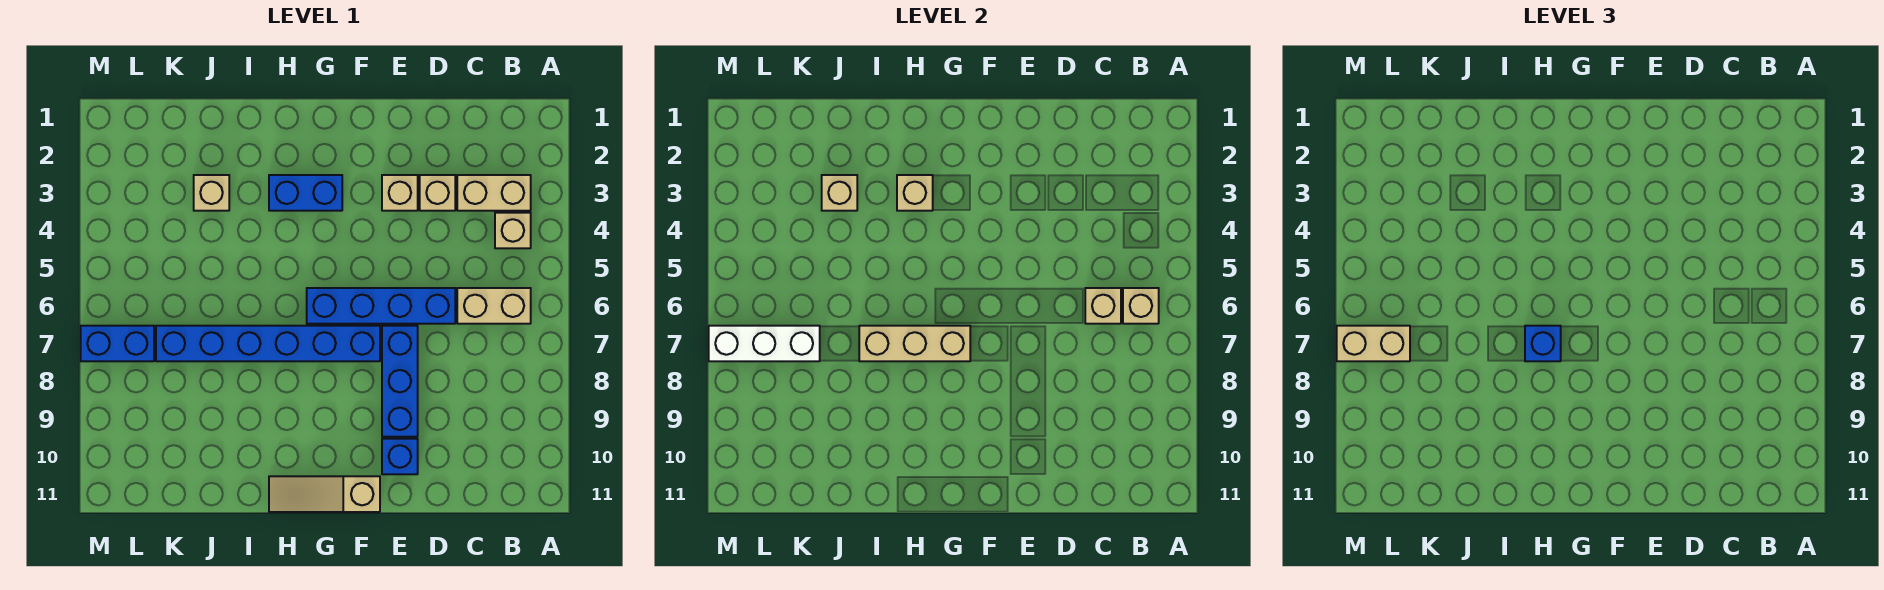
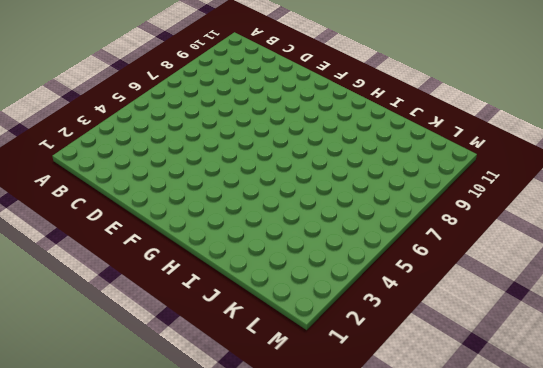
none -> tan brick B3:C3 level 1
none -> tan brick B4 level 1
none -> tan brick B6:C6 level 1

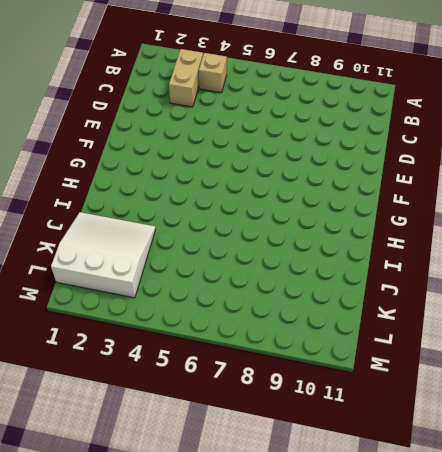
white slope J1:L3 level 1 top L -> tan brick J3 level 1
none -> tan brick B6:C6 level 1
none -> tan brick D3 level 1
none -> blue brick D6:G6 level 1

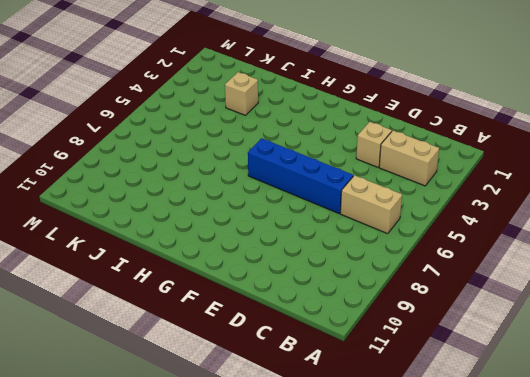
none -> tan brick B4 level 1
none -> tan brick E3 level 1
none -> blue brick E7:E9 level 1

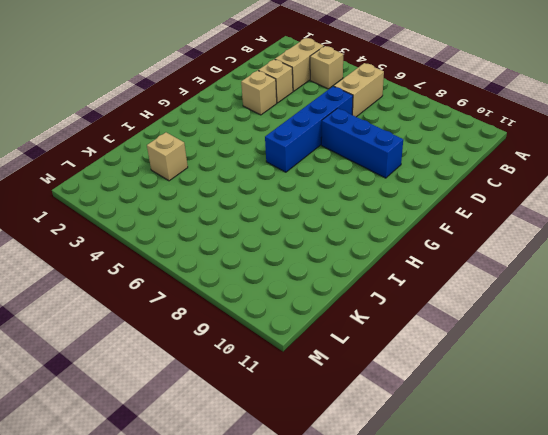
none -> blue brick E10 level 1
none -> blue brick F7:K7 level 1
none -> tan slope F11:H11 level 1 top F

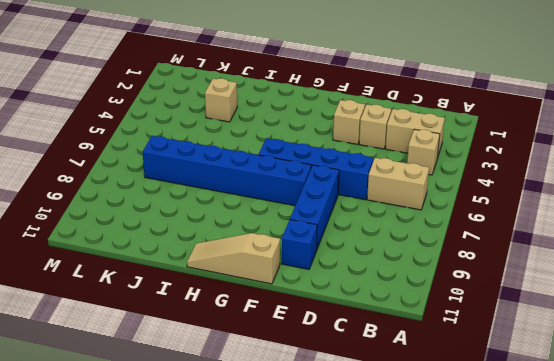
none -> blue brick G3:H3 level 1
none -> blue brick L7:M7 level 1
none -> tan brick B6 level 2

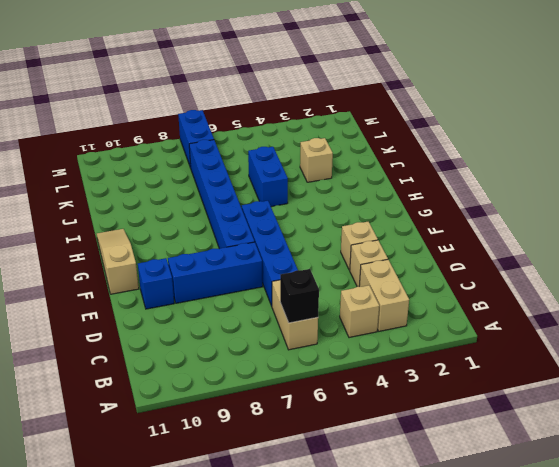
black brick B6 level 2 -> tan brick B6 level 2
blue brick I5:J5 level 1 -> blue brick G3:H3 level 1
none -> tan brick C6 level 2
none -> tan brick G7:I7 level 2
none -> tan brick H3 level 2

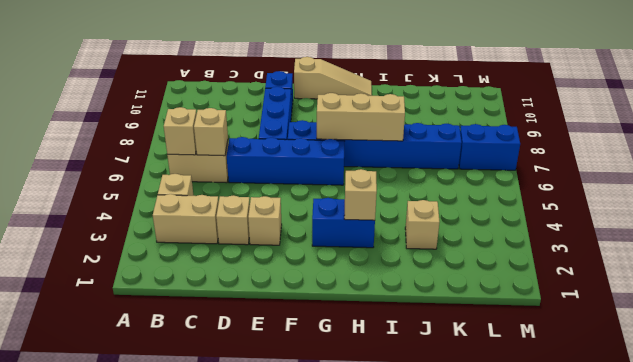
none -> tan brick J3 level 2
none -> white brick K7:M7 level 2
none -> blue brick H7 level 3

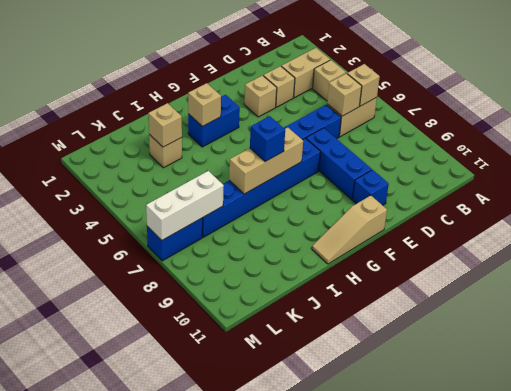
none -> tan brick L7:M7 level 3

